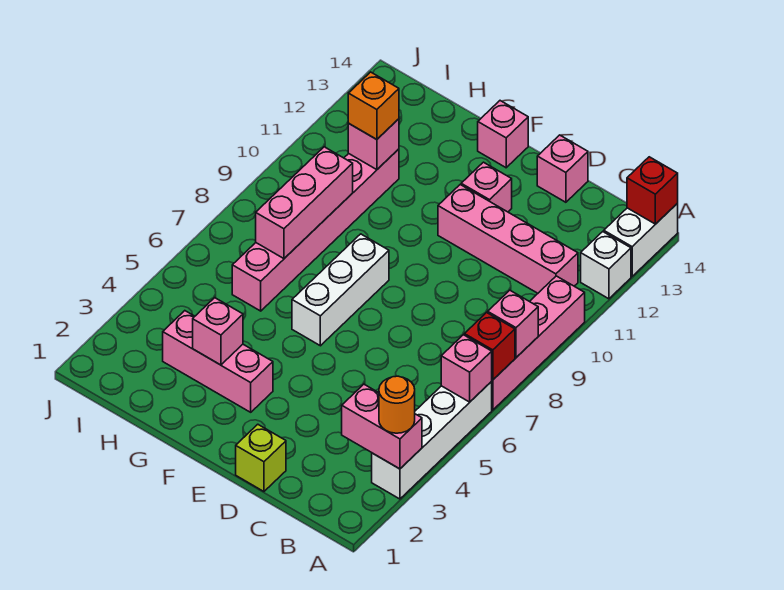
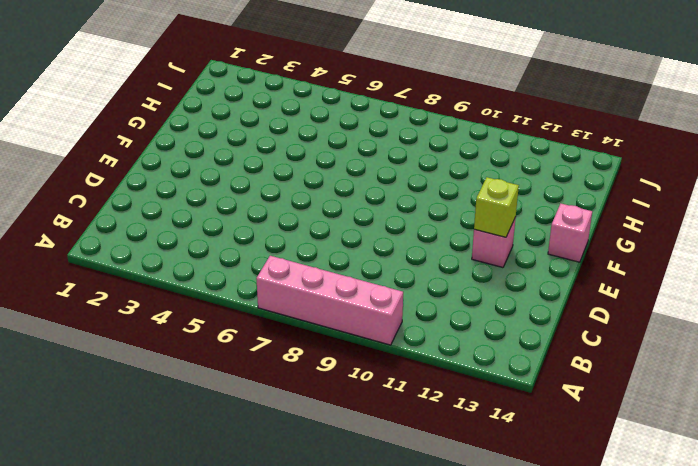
lime brick E12 level 2 -> lime brick D1 level 1
none -> white brick A3:A6 level 1
none -> white brick A12 level 1
none -> white brick A13:A14 level 1

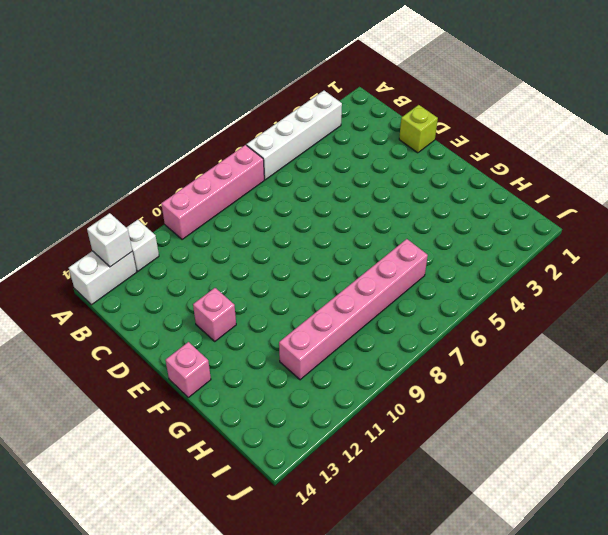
white brick A13 level 2 -> none
none -> pink brick B11:E11 level 1
none -> pink brick D14 level 1
none -> pink brick F3:H3 level 1

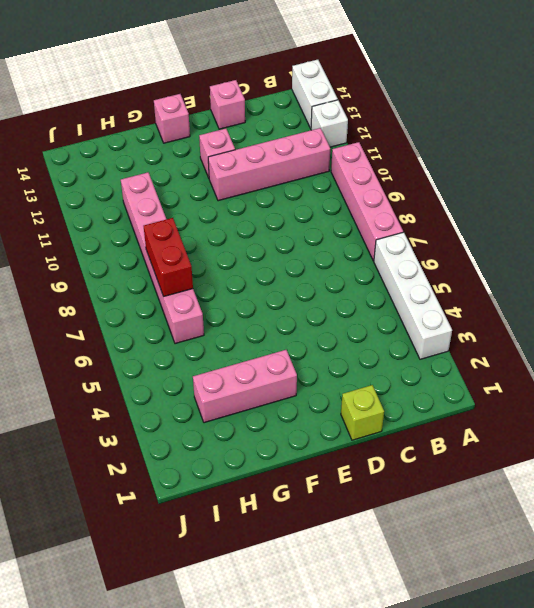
red brick H7:H8 level 2 -> pink brick H7:H9 level 2
none -> white brick F6:F8 level 1
none -> pink brick A3:B3 level 2
none -> pink brick A6 level 2

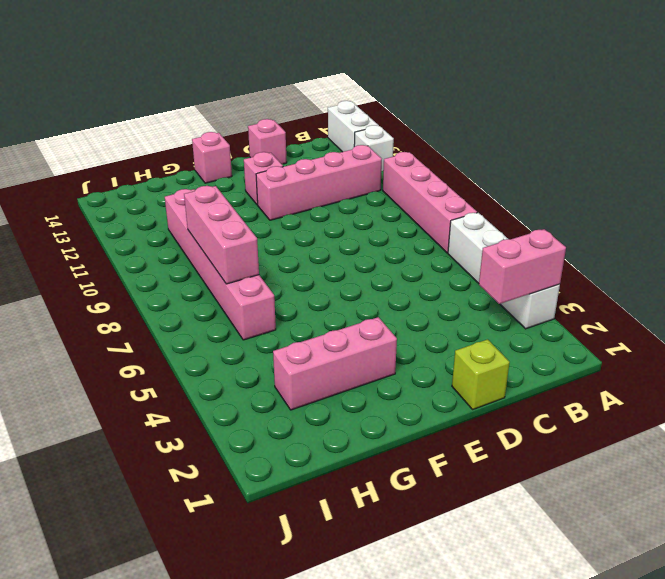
none -> white brick F6:F8 level 1
none -> pink brick A6 level 2
none -> red brick A7 level 2

